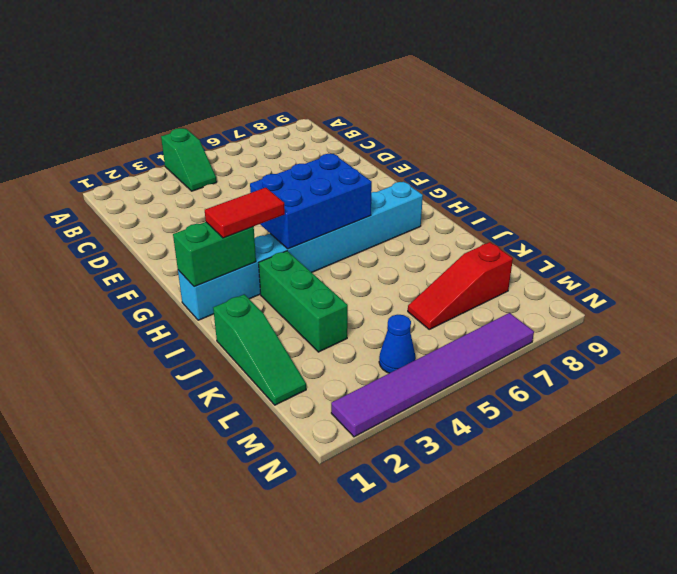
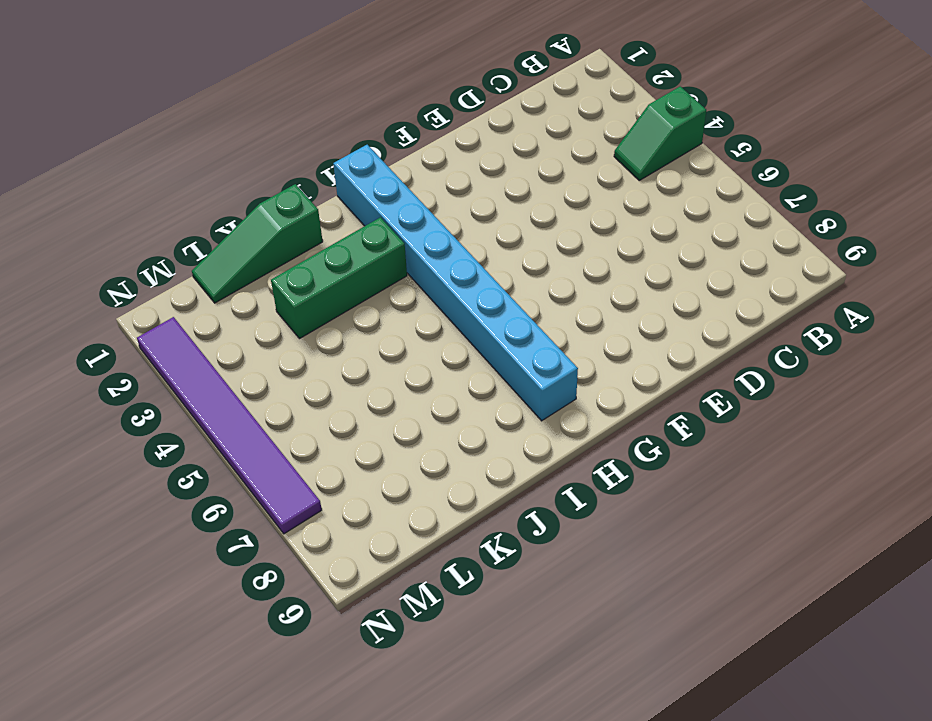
none -> red slope L6:L8 level 1 top 8
none -> blue cone M4 level 1

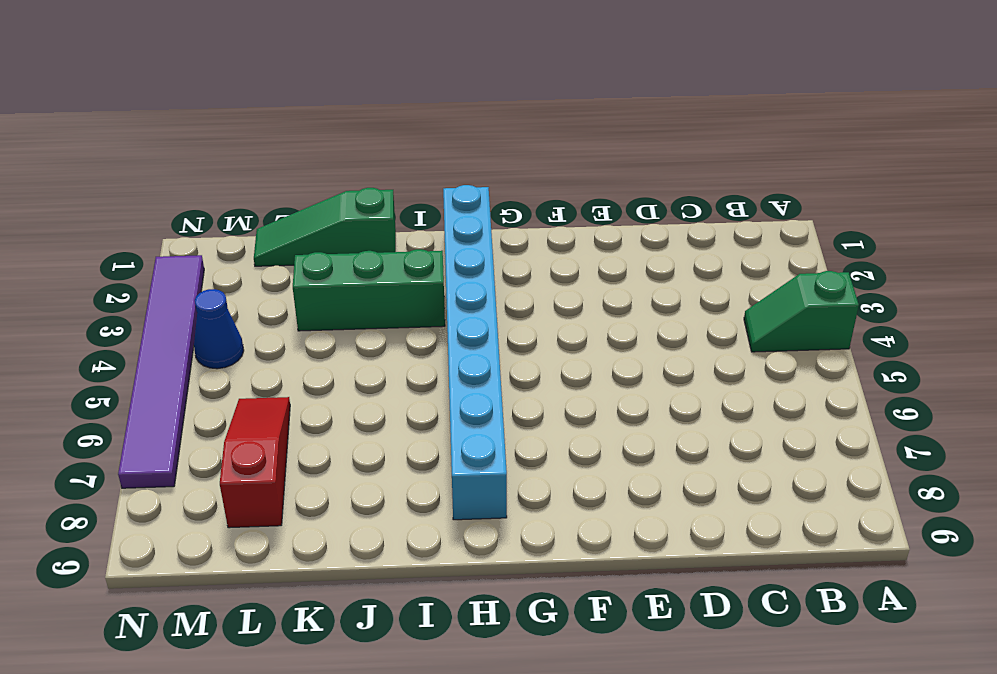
none -> blue brick G4:H6 level 2
none -> green brick H1:H2 level 2

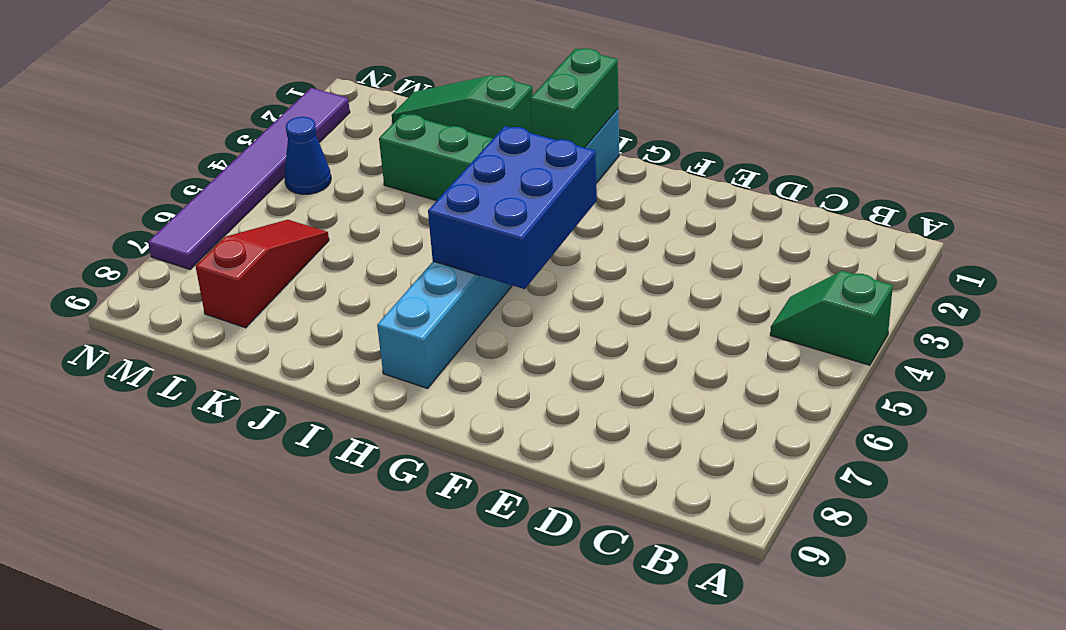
none -> red tile H2:H3 level 3

